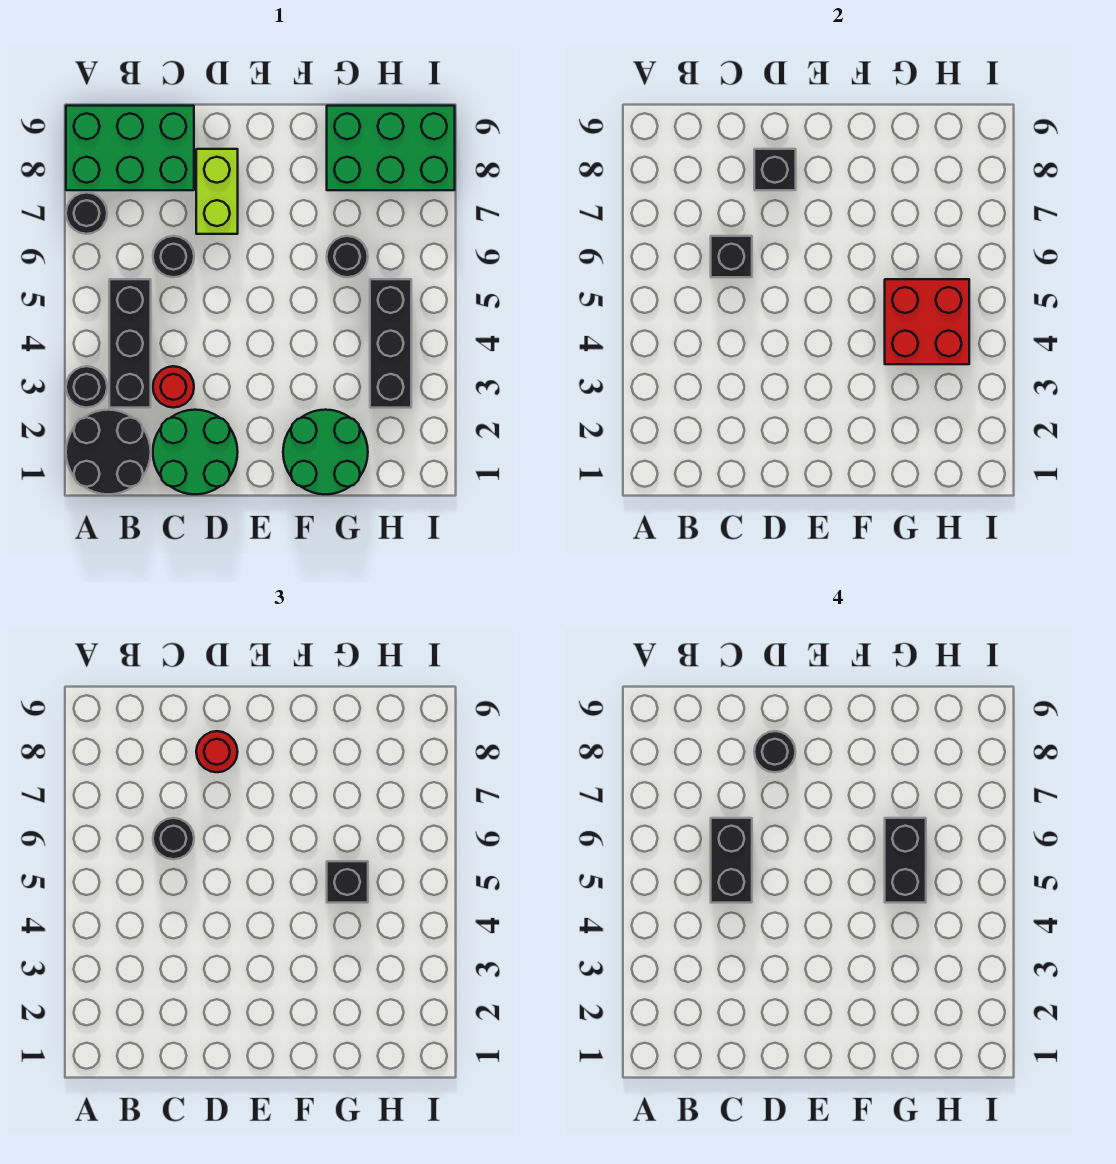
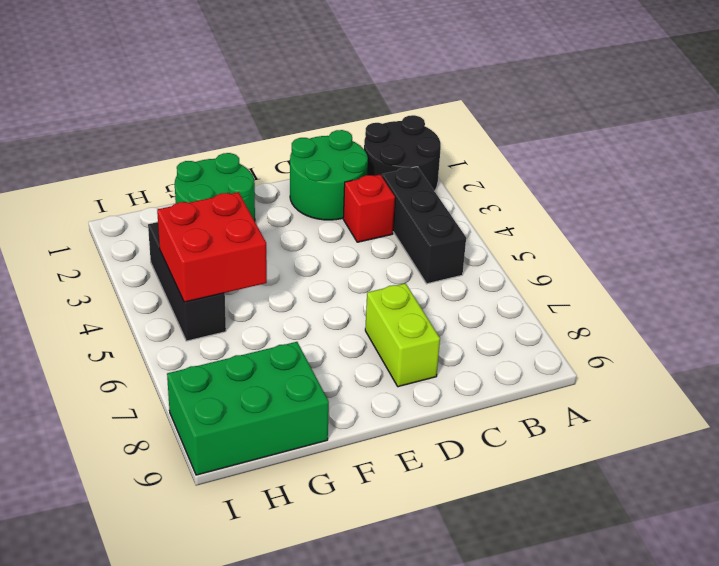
red brick C3 level 1 -> red round brick C3 level 1
none -> black round brick A3 level 1
none -> black round brick A7 level 1
none -> green brick A8:C9 level 1

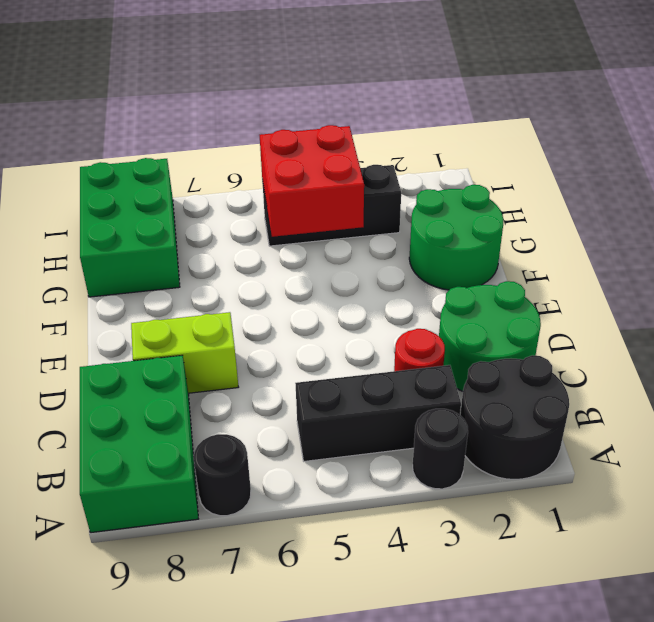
none -> black round brick C6 level 1
none -> black round brick G6 level 1
none -> black brick C6 level 2

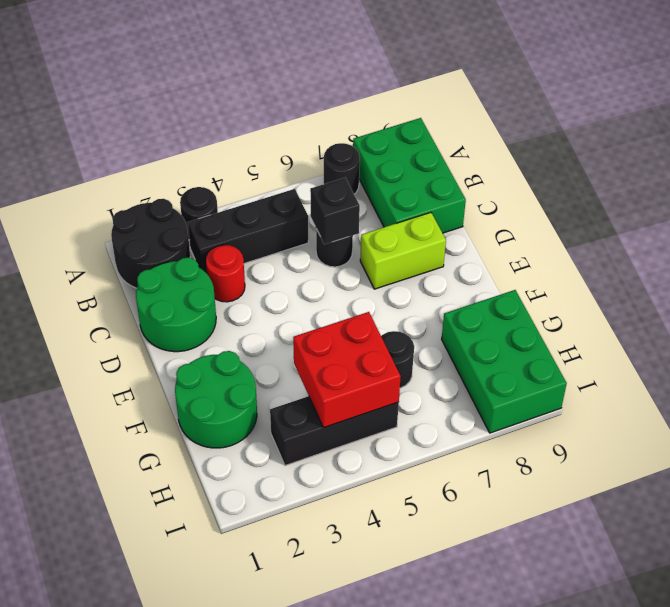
none -> black brick D8 level 2
none -> black round brick C6 level 3
none -> red round brick D8 level 3

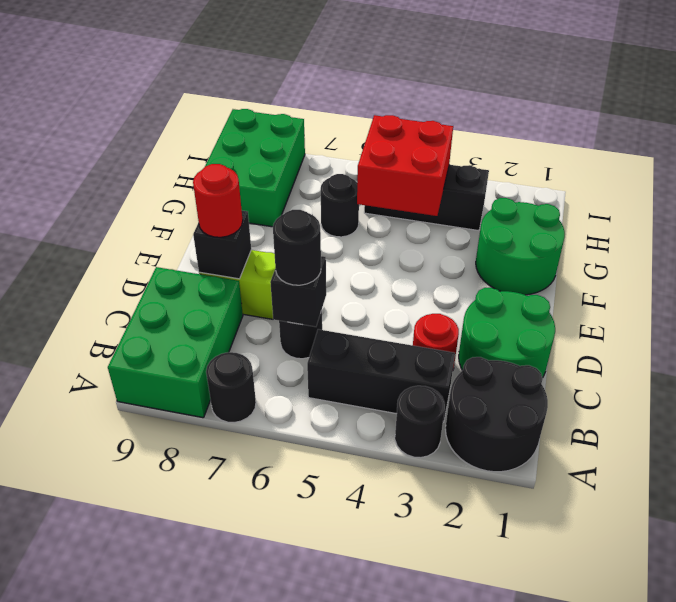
none -> black brick G5 level 3
none -> black brick C5:C6 level 4
none -> black round brick D8 level 4

